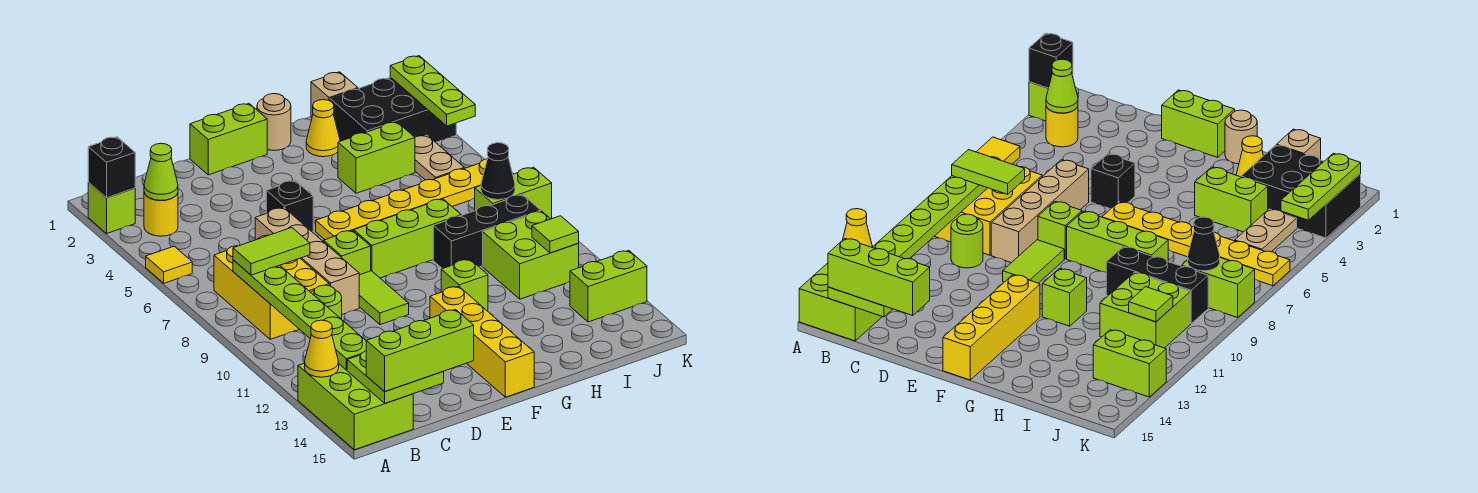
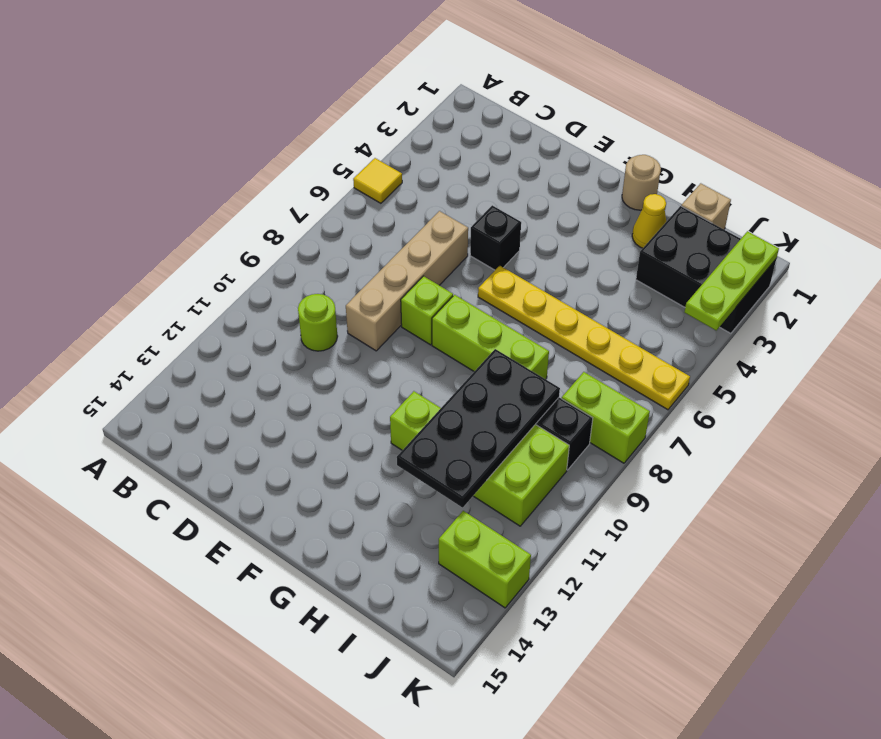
black plate H9:I12 level 2 -> none
none -> lime brick A2 level 1
none -> lime brick A13:B15 level 1
none -> yellow round brick B3 level 1
none -> yellow brick B7:C9 level 1

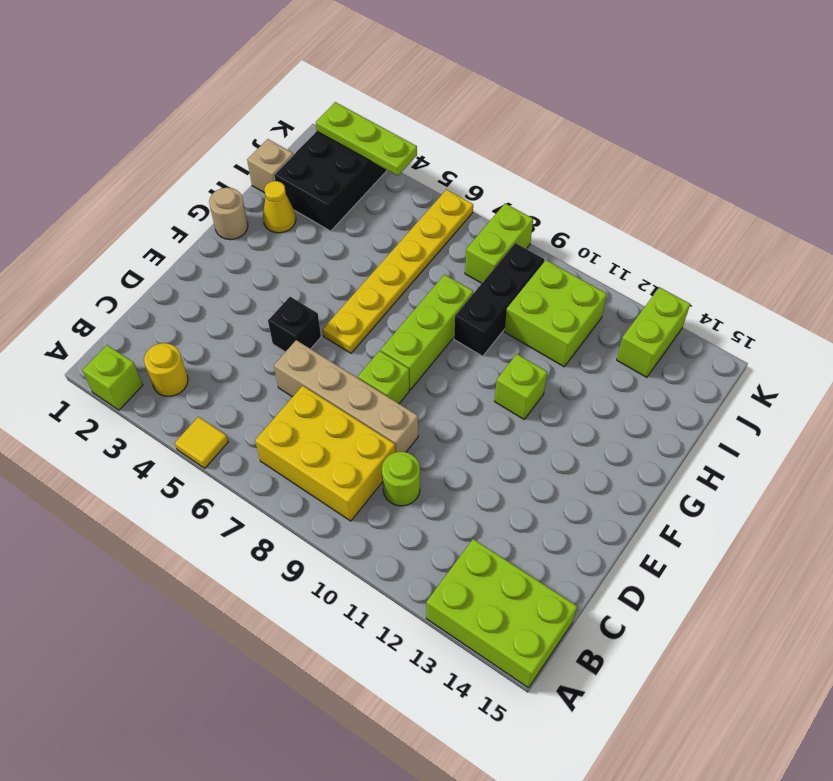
none -> lime brick E1:F1 level 1
none -> lime tile E9:E10 level 1
none -> yellow brick F12:F15 level 1
none -> lime brick H4:I4 level 1

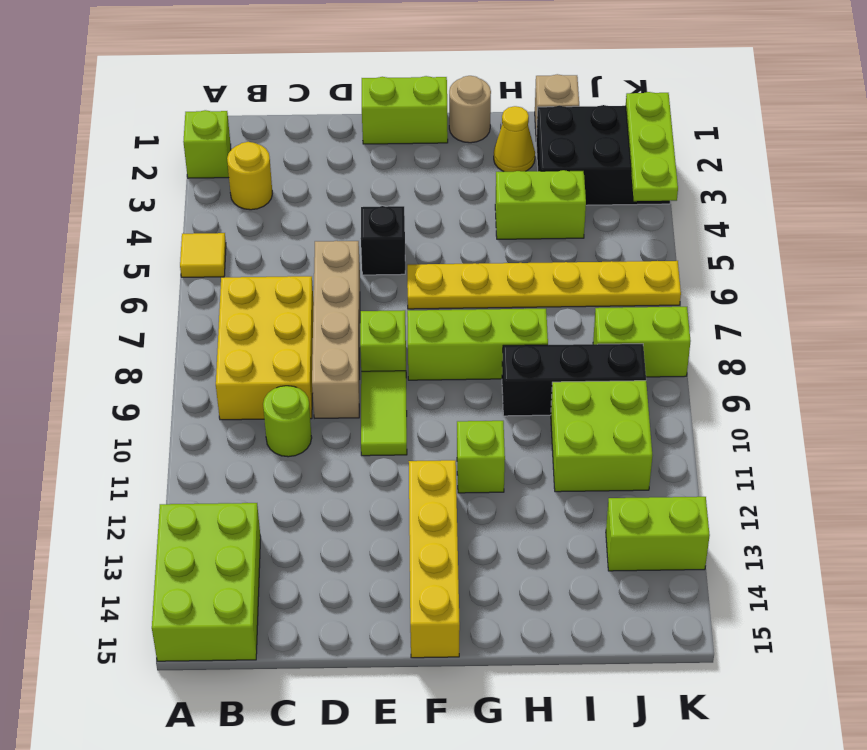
none -> tan plate J4:J5 level 1
none -> black brick A2 level 2
none -> yellow cone A13 level 2
none -> lime cone B3 level 2

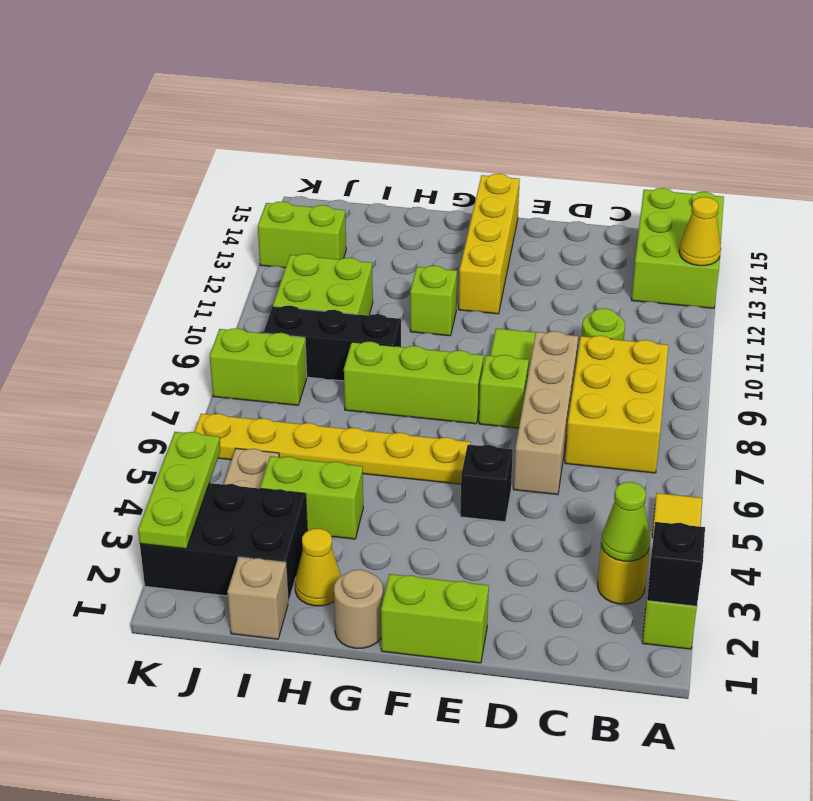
none -> lime plate B8:B13 level 2
none -> lime plate B14:C15 level 2
none -> black cone J8 level 2
none -> lime tile J11 level 2

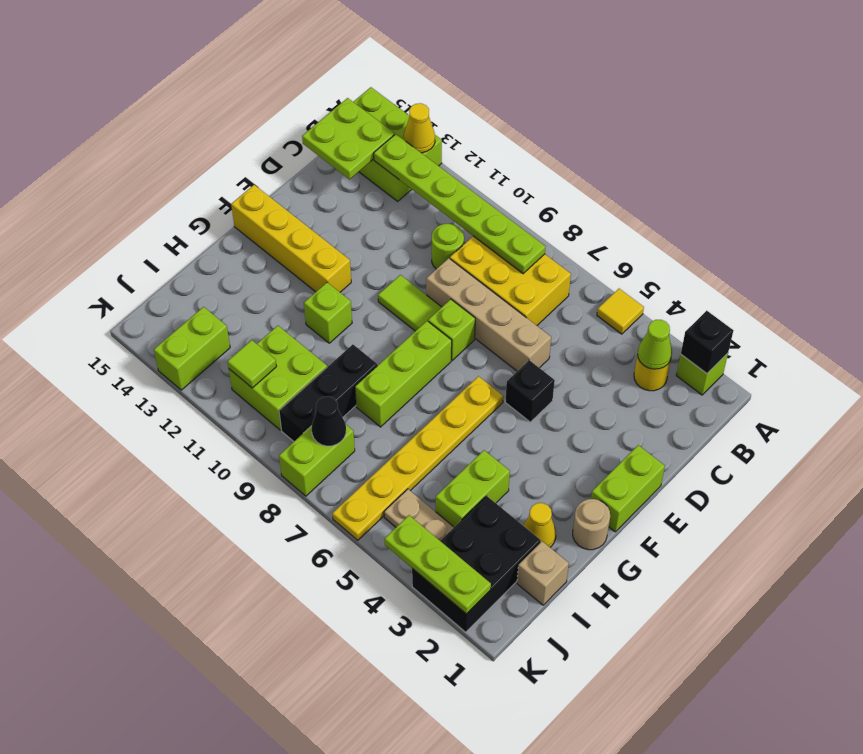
none -> lime tile B8:C8 level 3
none -> lime brick B15:D15 level 3

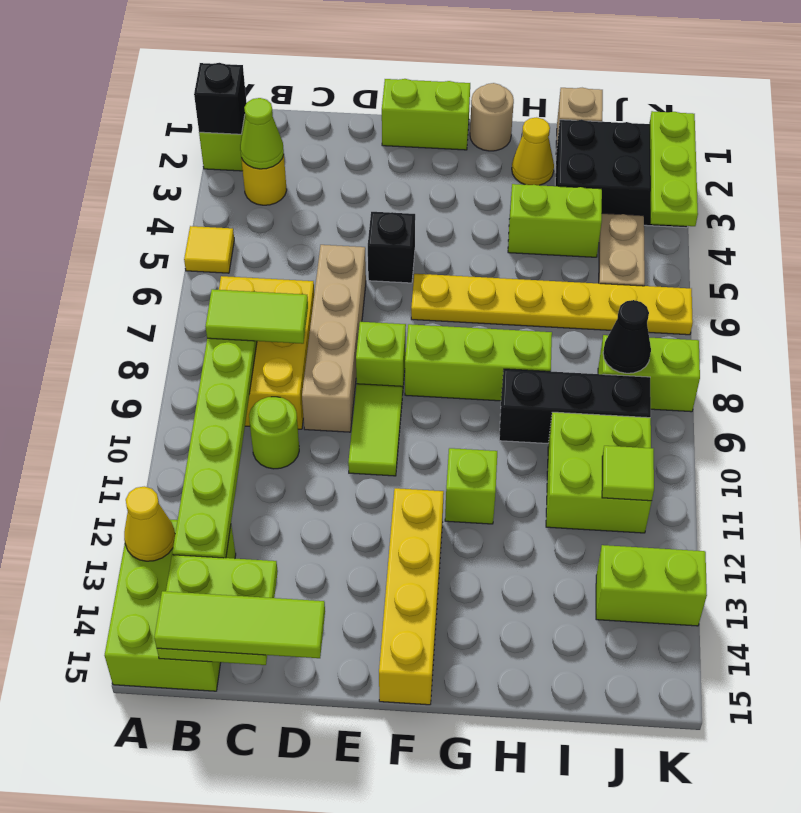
lime tile B15:D15 level 3 -> lime brick B15:D15 level 3

